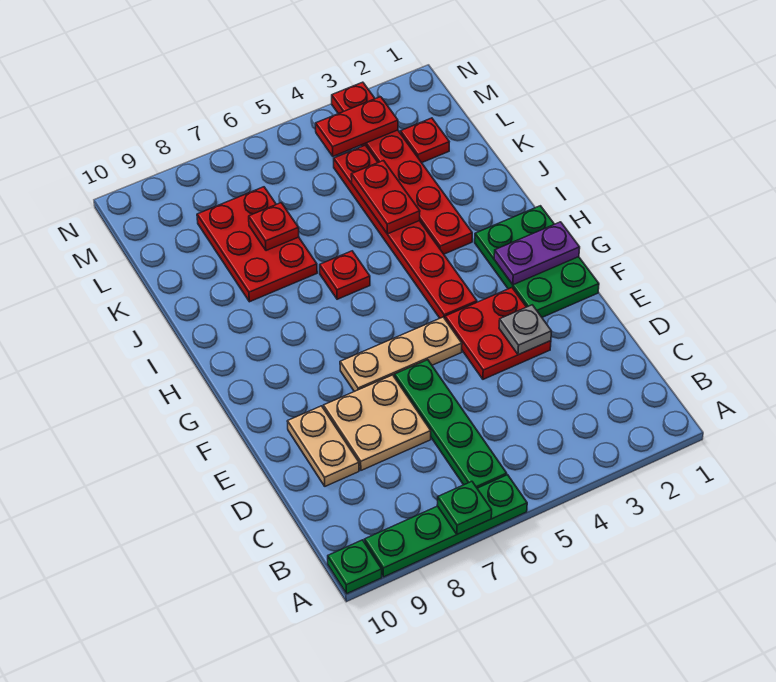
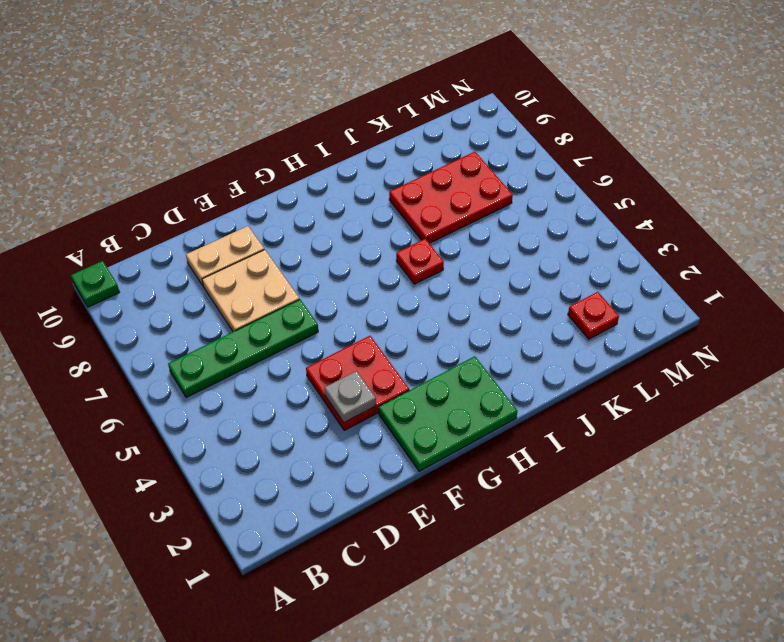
none -> green plate A6:A9 level 1
none -> tan plate F5:F7 level 1
none -> red plate G4:L4 level 1

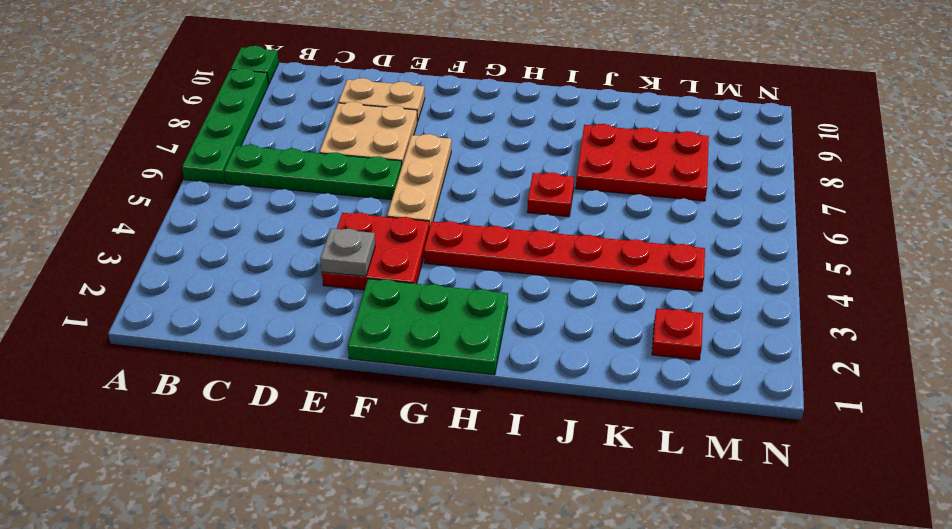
none -> red plate I3:N3 level 1
none -> green plate A7 level 2
none -> purple plate G1:G2 level 2

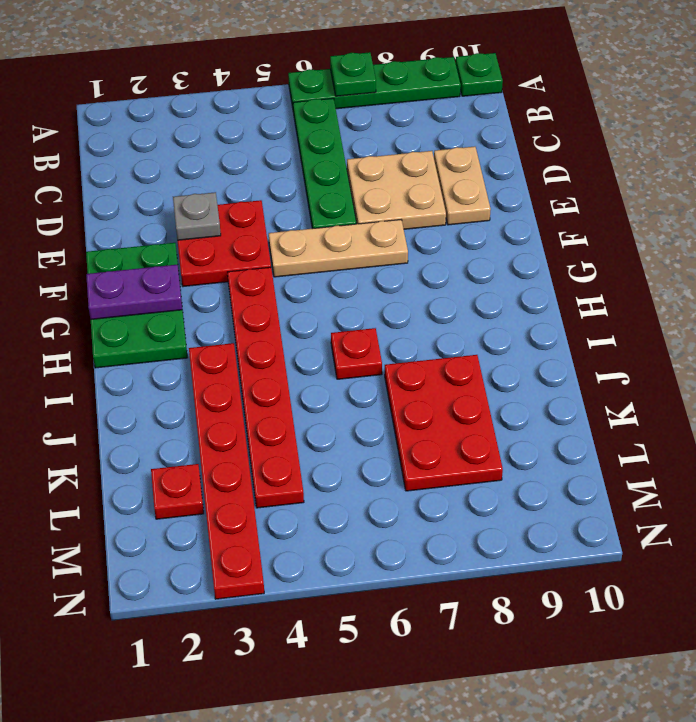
none -> red plate J4:K4 level 2
none -> red plate K7 level 2
none -> red plate M3:M4 level 2

